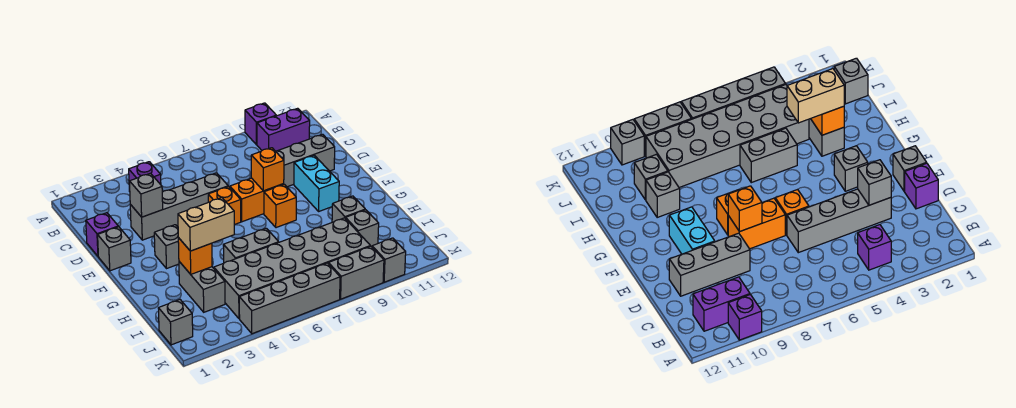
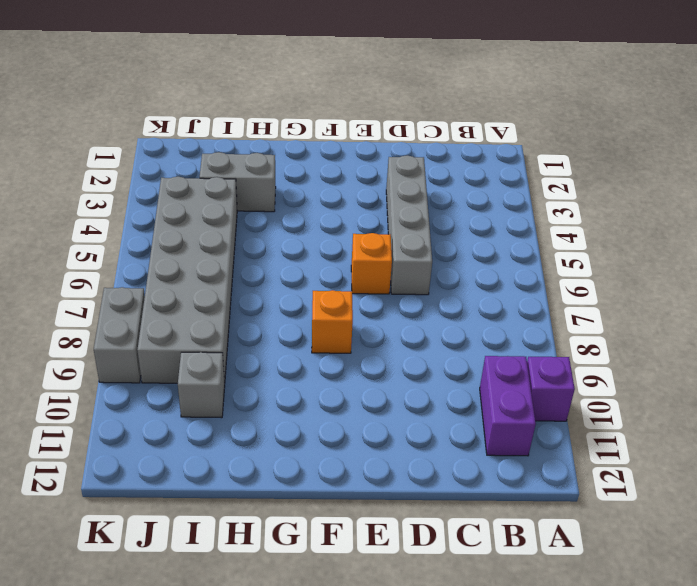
none -> purple brick B4 level 1
none -> purple brick D1 level 1
none -> grey brick D9:D11 level 1

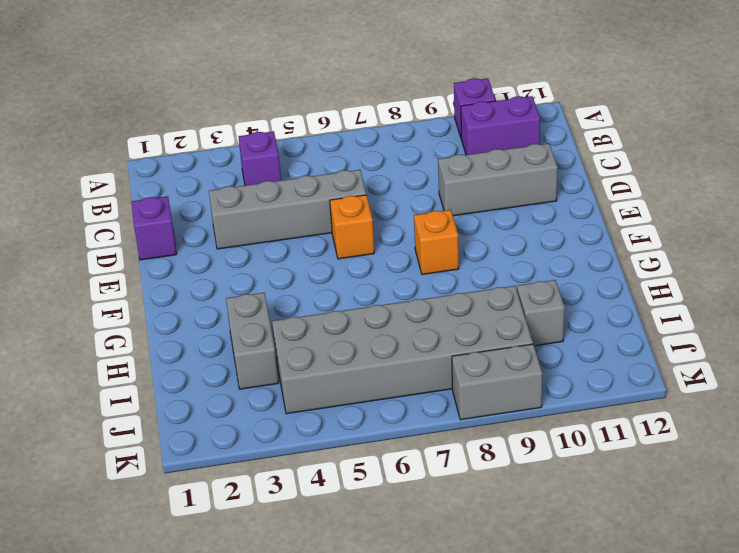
none -> grey brick E1 level 1
none -> orange brick E7:E8 level 1
none -> cyan brick E10:F10 level 1

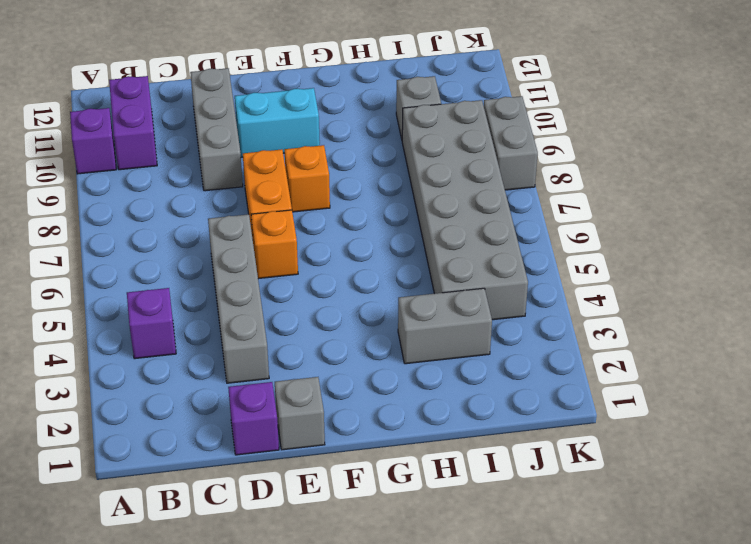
none -> grey brick F3 level 1
none -> grey brick H5:H6 level 1
none -> grey brick H10 level 1

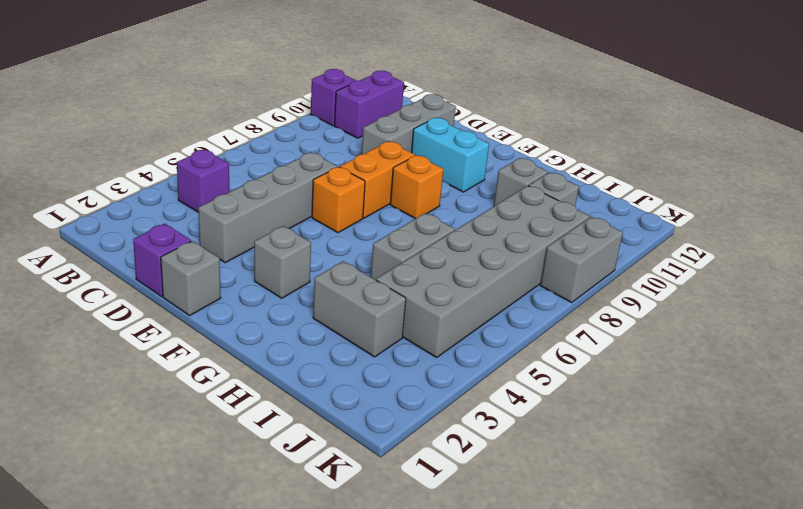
none -> grey brick J1 level 1
none -> grey brick K4:K7 level 1
none -> grey brick K10 level 1

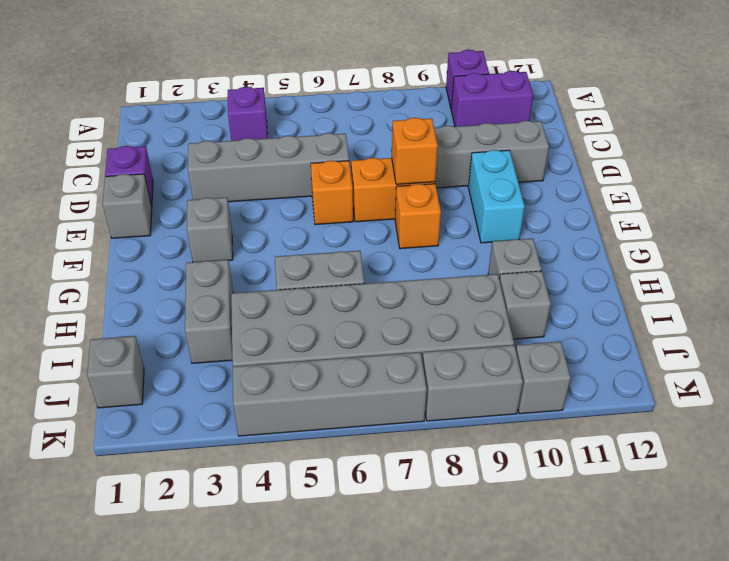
none -> grey brick D3 level 2
none -> orange brick H3 level 2
none -> tan brick H3:H4 level 3

